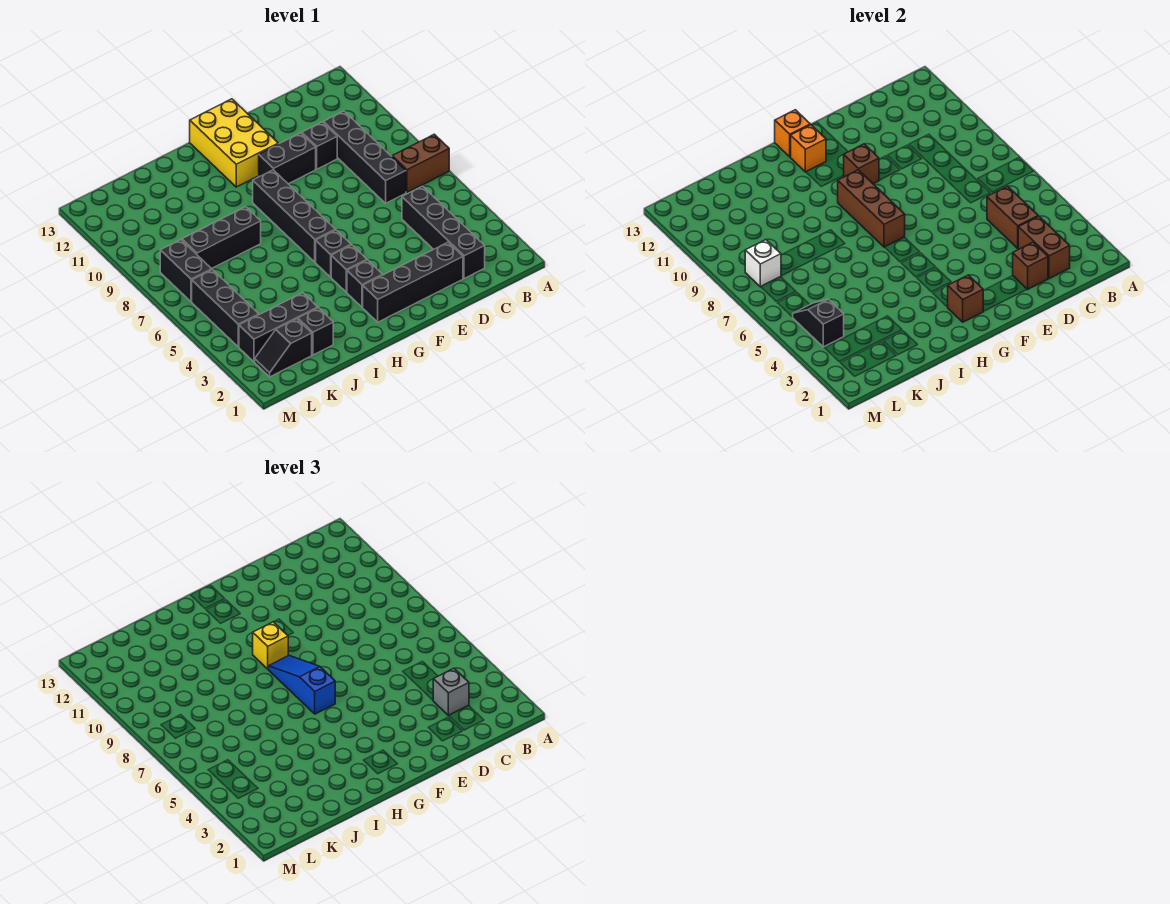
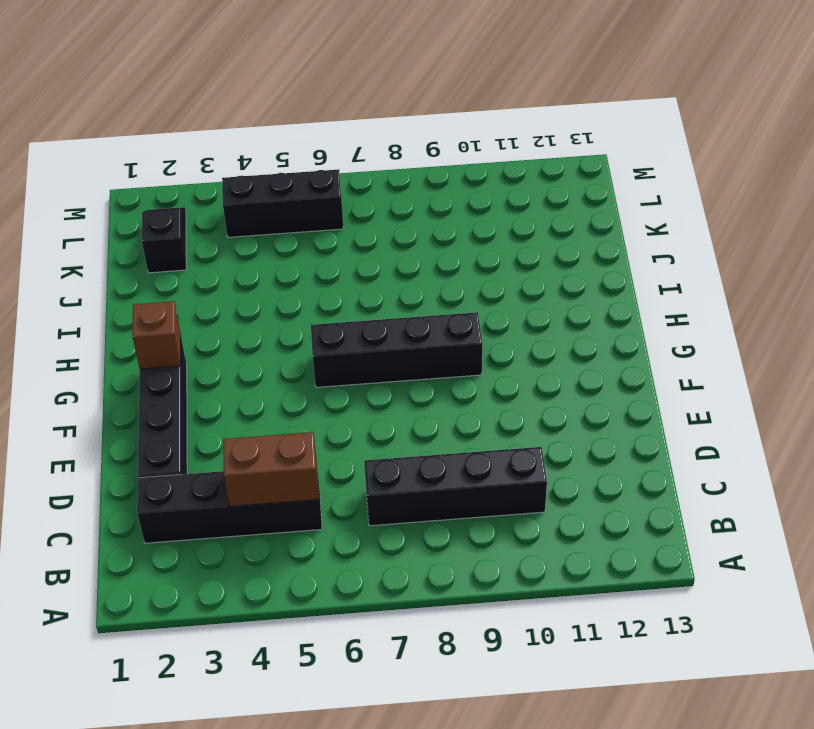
none -> brown brick A7:B7 level 1
none -> black brick D10 level 1
none -> black brick E10:F10 level 1
none -> yellow brick F11:G13 level 1

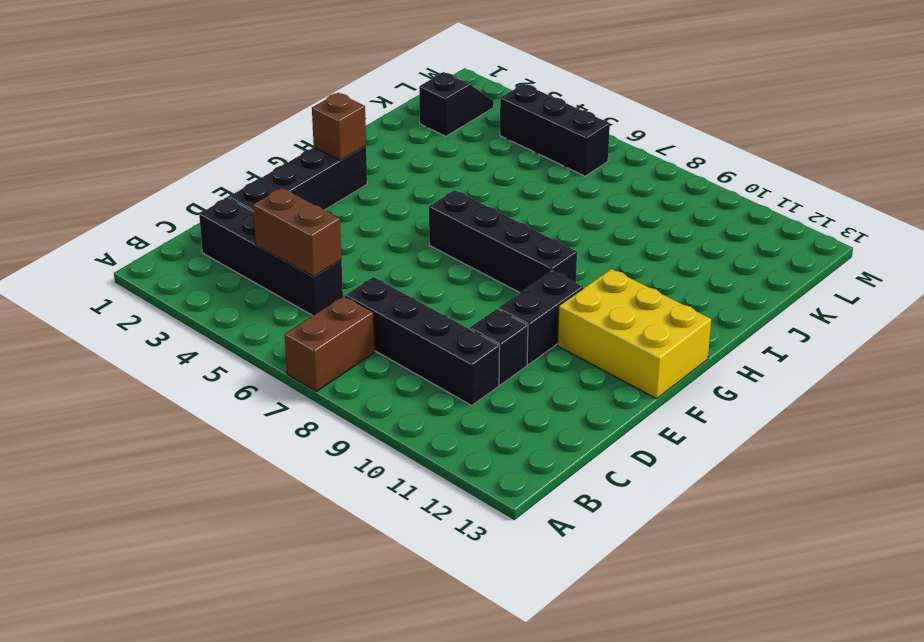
none -> black brick G3 level 1
none -> black brick G4 level 1
none -> black brick G5 level 1
none -> black brick I8:K8 level 1

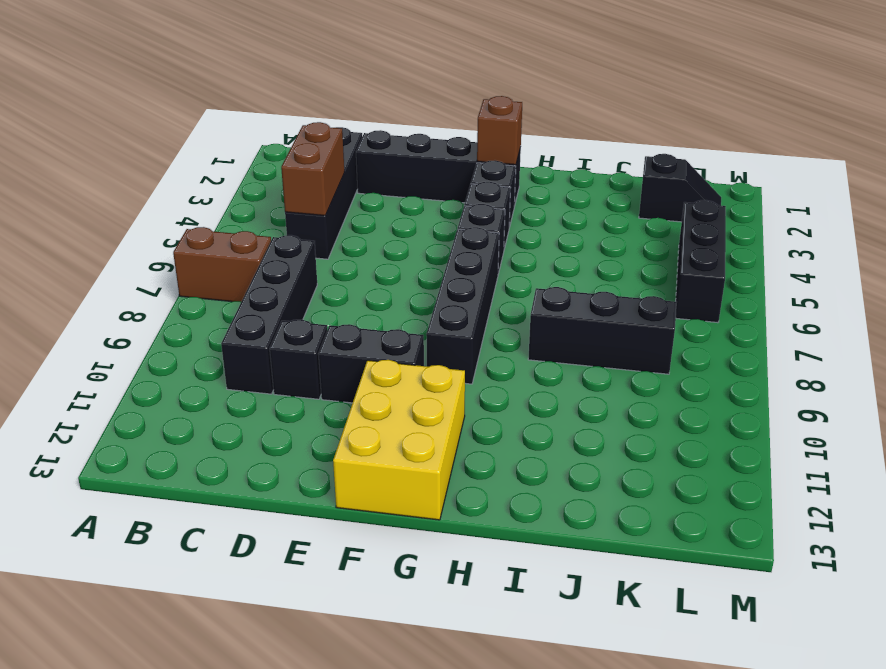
none -> black brick J2 level 1
none -> black brick J3:L3 level 1
none -> black brick L7:L8 level 1
none -> brown brick C2:C3 level 2

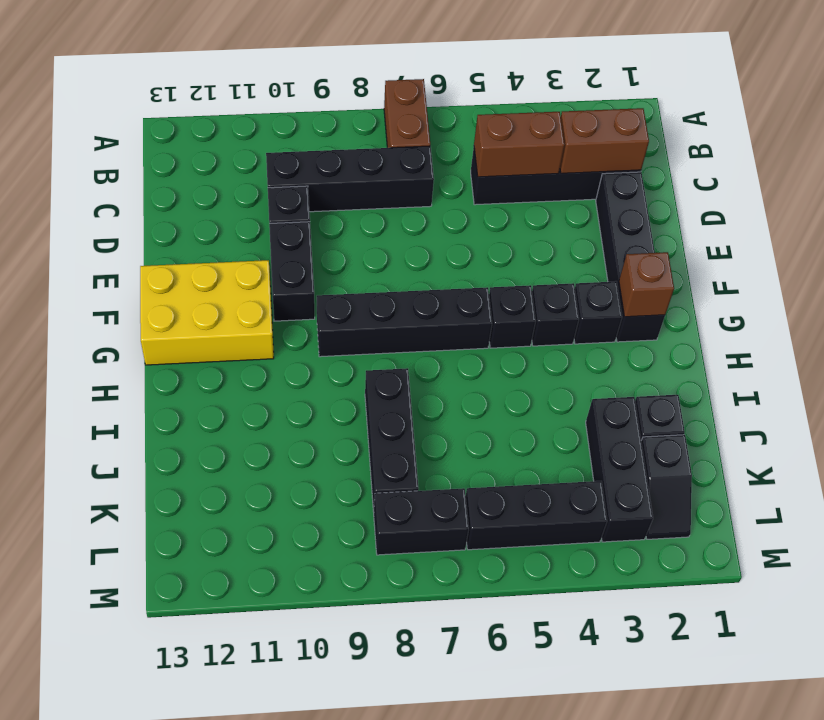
none -> brown brick D2 level 2
none -> brown brick F10 level 2
none -> brown brick G7:G9 level 2
none -> orange brick G12 level 2

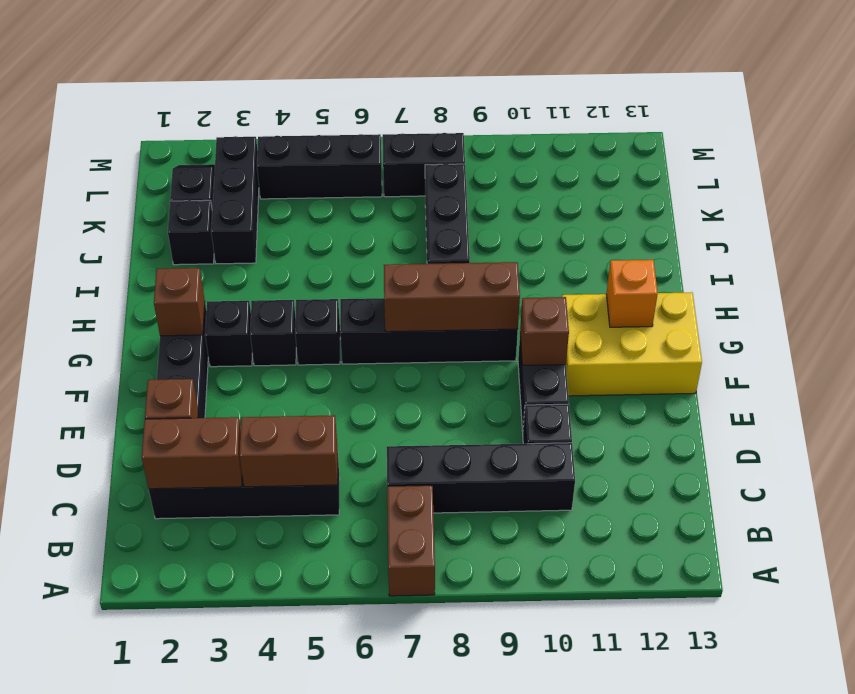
none -> orange brick G13 level 2
none -> black slope L4:L5 level 2 top 4
none -> white brick L8 level 2
none -> grey brick C3 level 3

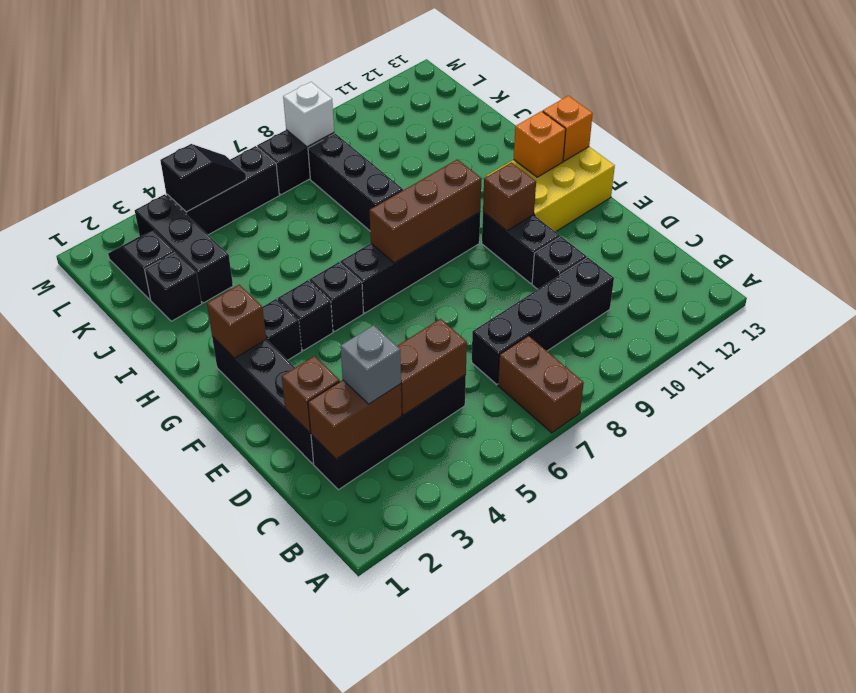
none -> blue slope G6:G8 level 3 top 6
none -> yellow brick G9 level 3

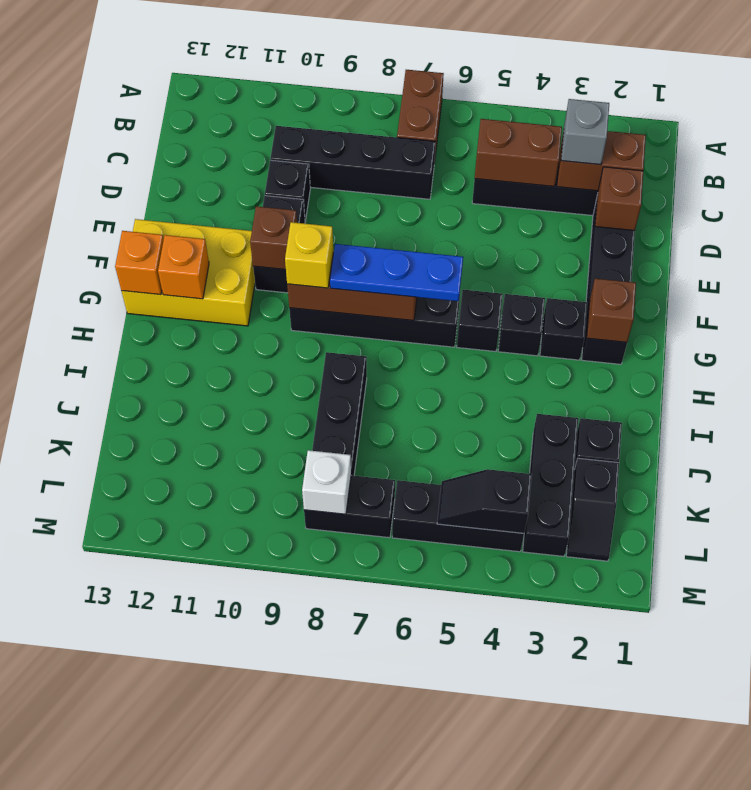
blue plate G6:G8 level 3 -> blue slope G6:G8 level 3 top 6

